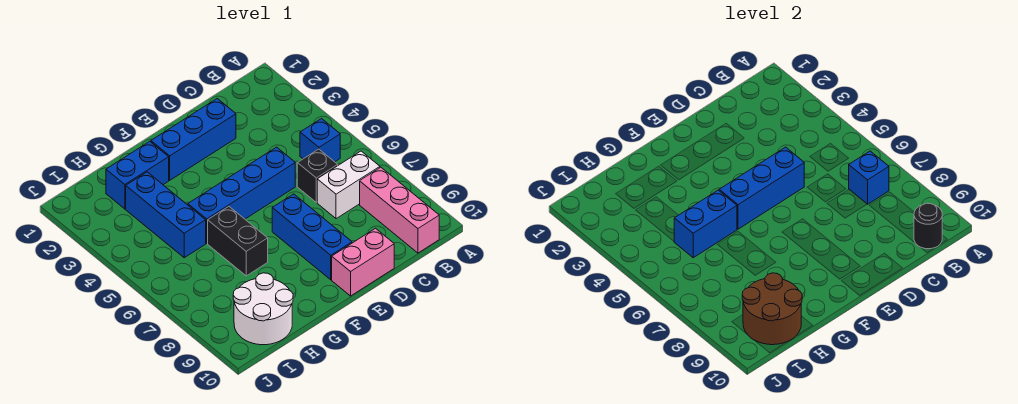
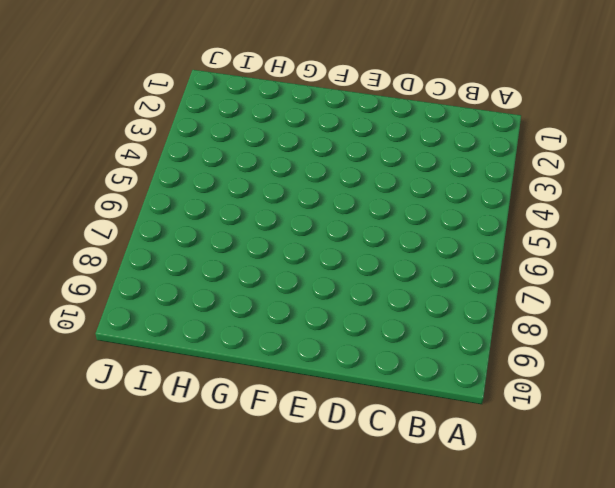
none -> blue brick B5 level 1
none -> white brick B7:C7 level 1
none -> pink brick B8:B10 level 1

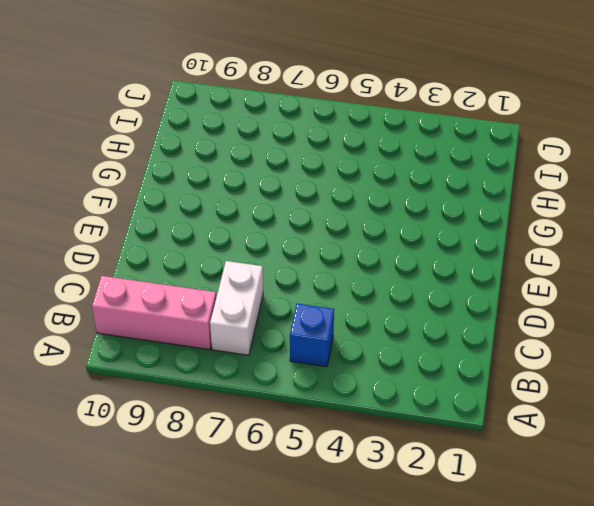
none -> black brick C6 level 1
none -> blue brick D2:F2 level 1
none -> blue brick D5:G5 level 1

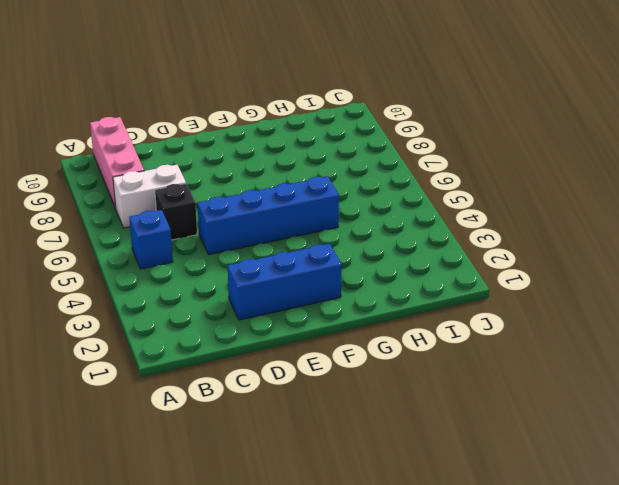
none -> pink brick D10:E10 level 1
none -> blue brick E7:E9 level 1
none -> blue brick G2:H2 level 1

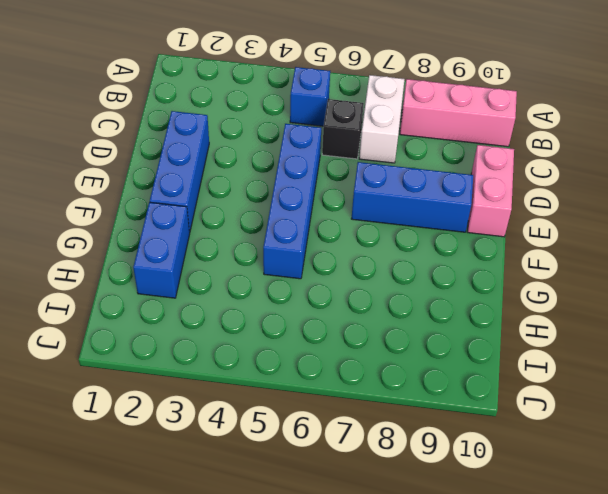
none -> black brick G6:G7 level 1
none -> blue brick H3:H5 level 1
none -> white round brick H9:I10 level 1

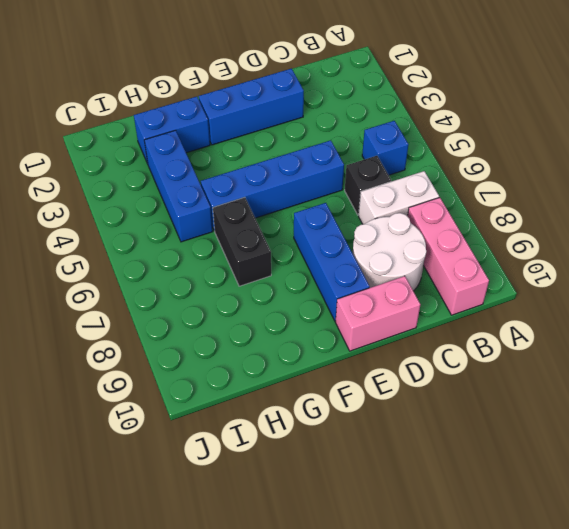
white round brick C8:D9 level 1 -> white round brick H9:I10 level 1
none -> blue brick B7 level 2
none -> black round brick B10 level 2
none -> blue brick D5:F5 level 2

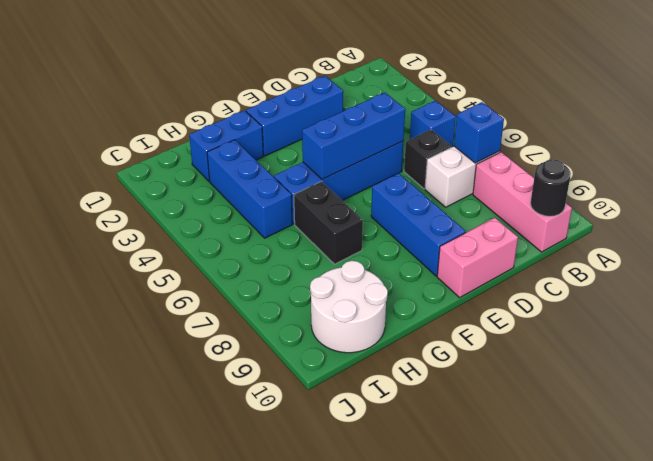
none -> blue brick G5:H5 level 2
none -> brown round brick H9:I10 level 2

